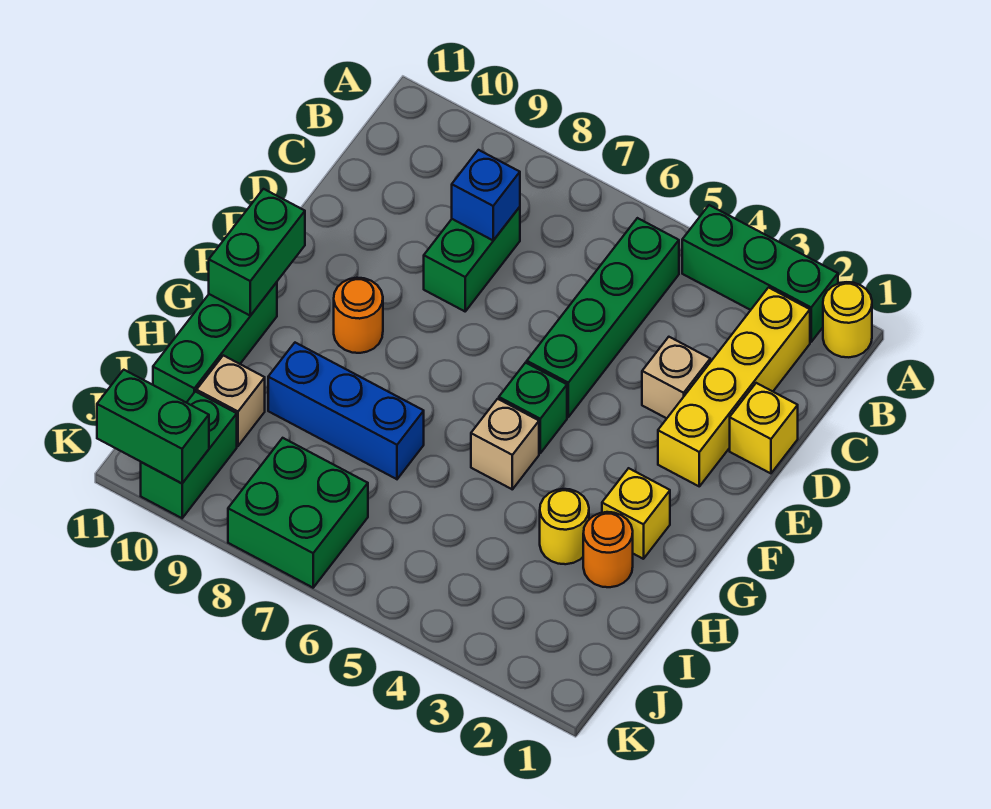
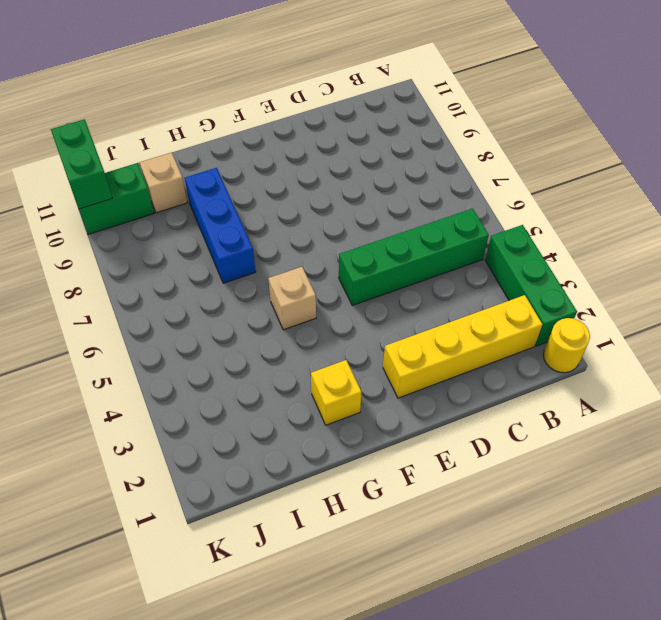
none -> green brick C8:D8 level 1
none -> yellow brick D1 level 1
none -> tan brick D3 level 1

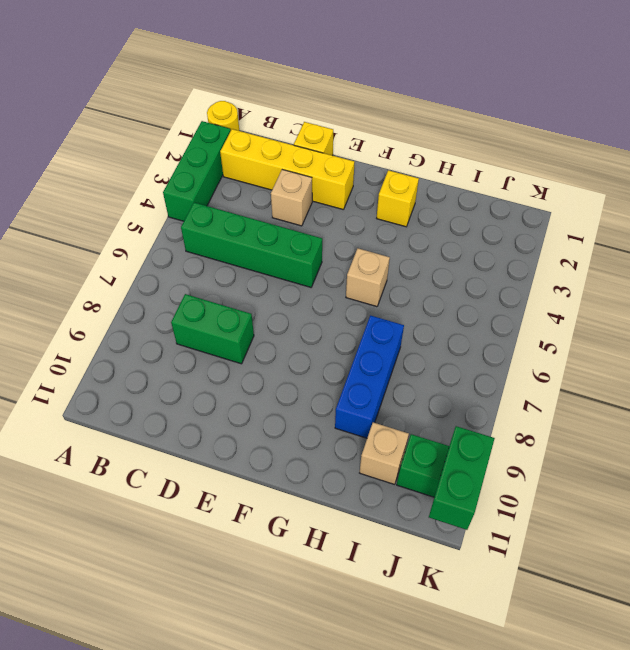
none -> green brick F5 level 1
none -> orange round brick F9 level 1
none -> green brick G11:I11 level 1

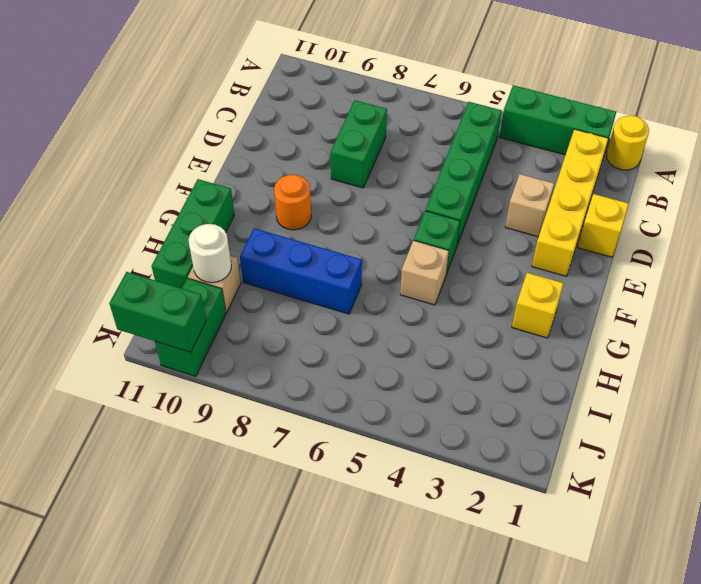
white round brick I10 level 2 -> none
none -> orange round brick H2 level 1
none -> yellow round brick H3 level 1
none -> green brick J7:K8 level 1

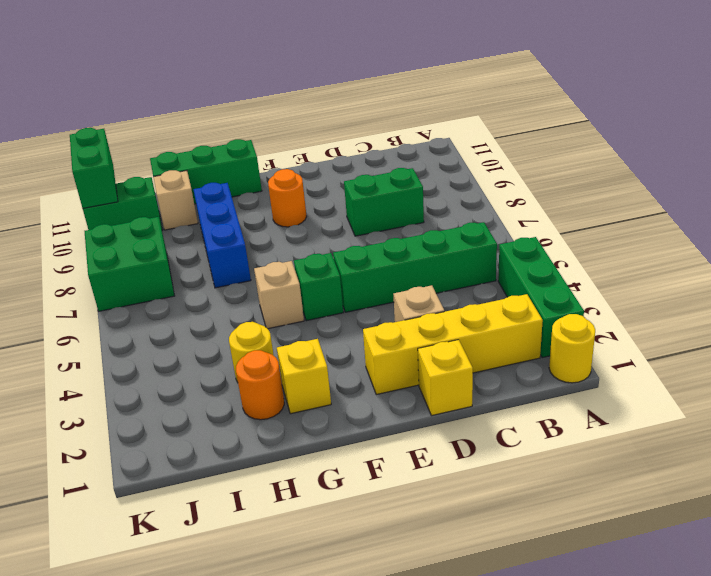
none -> blue brick C8 level 2
none -> green brick F11:G11 level 2

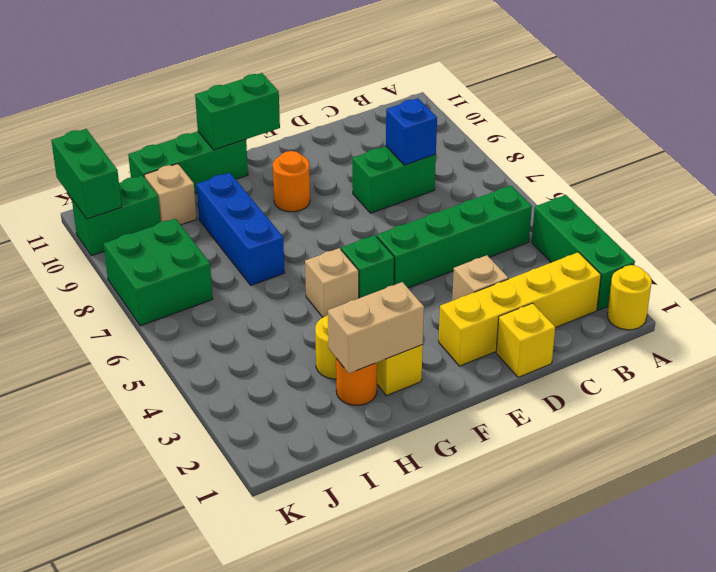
tan brick G2:H2 level 2 -> none

